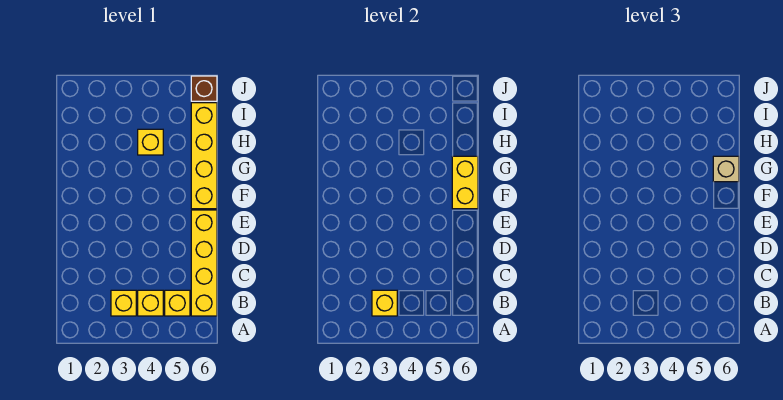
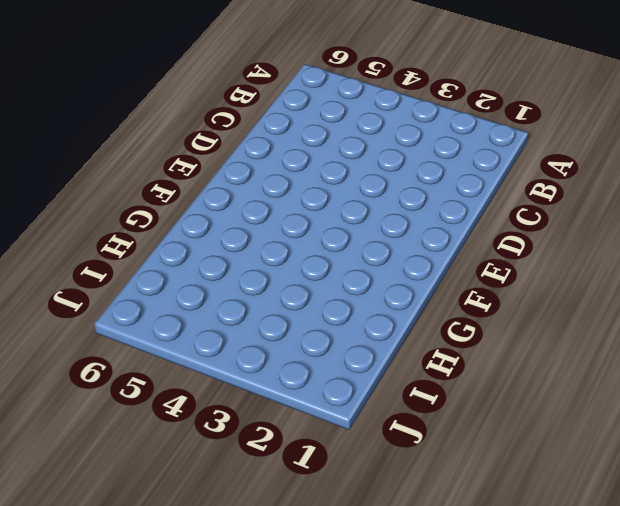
none -> yellow brick B3 level 1
none -> yellow brick B4 level 1

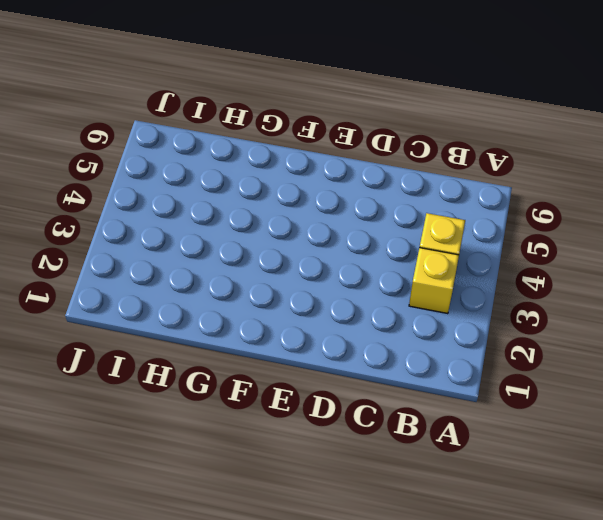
none -> yellow brick B5 level 1
none -> yellow brick B6:E6 level 1

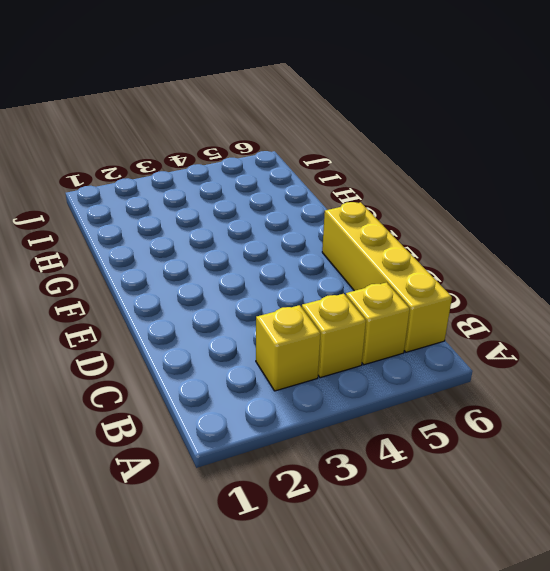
none -> yellow brick F6:I6 level 1
none -> yellow brick H4 level 1

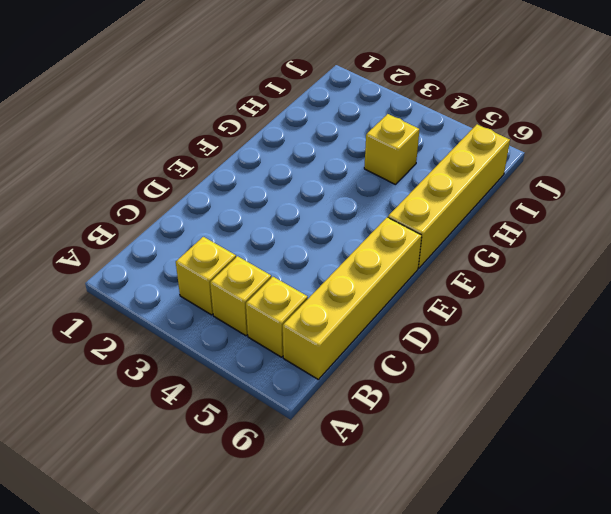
none -> brown brick J6 level 1
none -> yellow brick B3 level 2

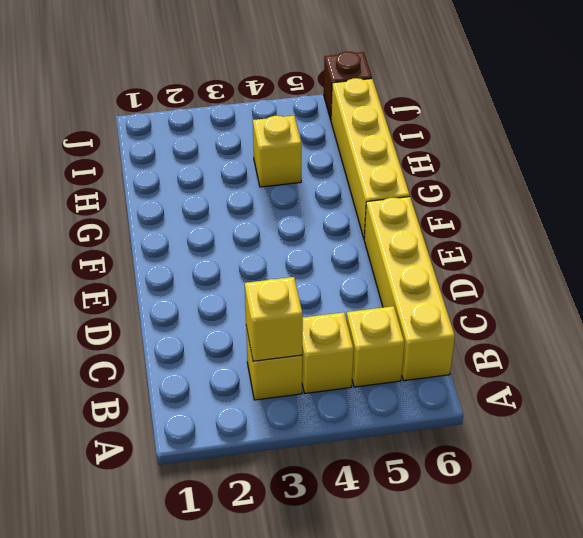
none -> yellow brick F6:G6 level 2
none -> tan brick G6 level 3

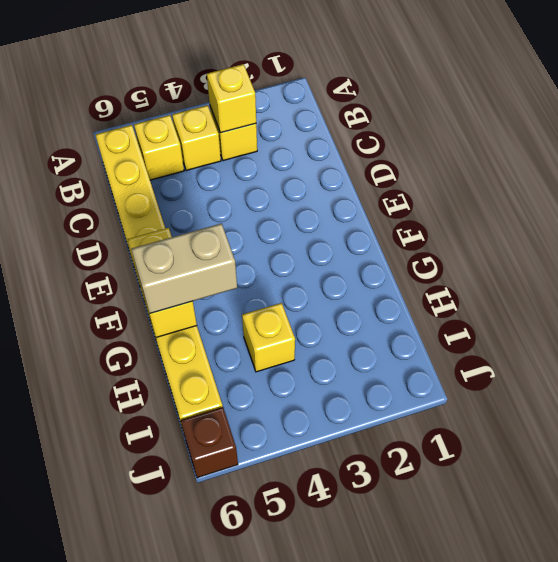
tan brick G5:G6 level 3 -> tan brick G6 level 3

